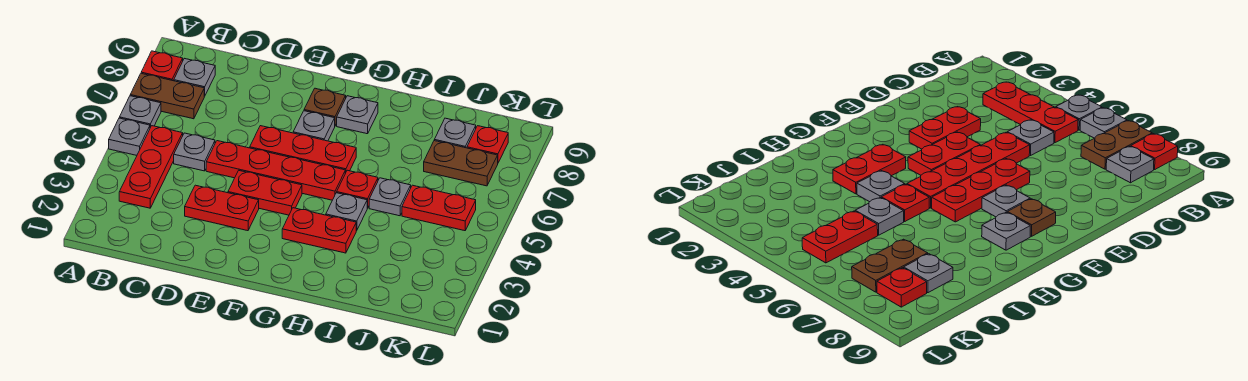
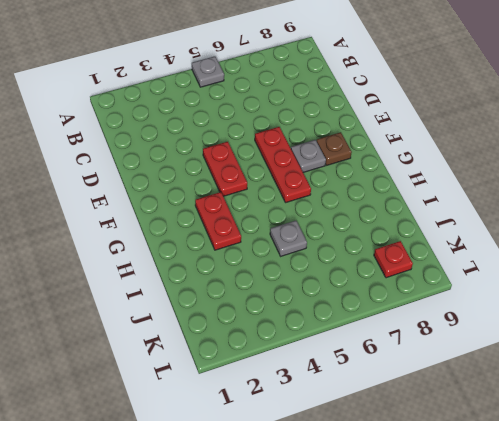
none -> grey plate A6 level 1
none -> brown plate A7:B7 level 1
none -> red plate A8 level 1

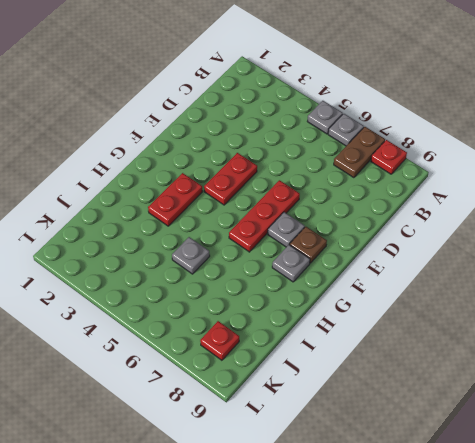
none -> red plate B3:B5 level 1
none -> grey plate B8 level 1
none -> grey plate C5 level 1

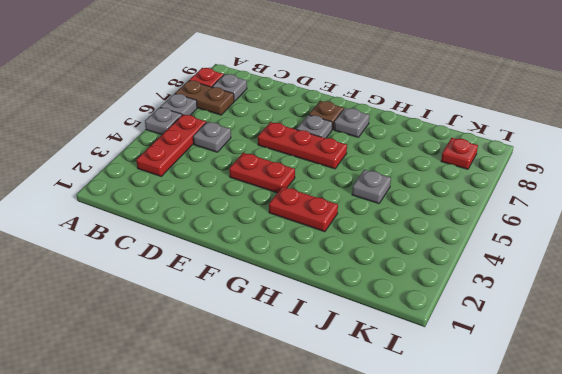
none -> red plate D3:E3 level 1
none -> red plate D5:G5 level 1
none -> grey plate H4 level 1

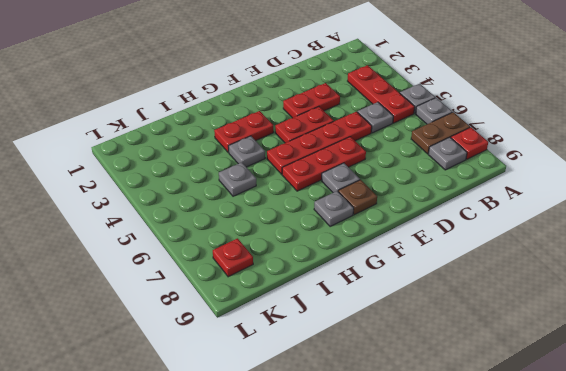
none -> red plate H5 level 1
none -> red plate J5:K5 level 1
none -> brown plate J7:K7 level 1

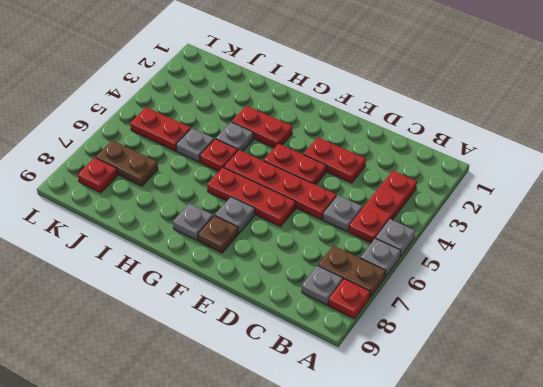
none -> grey plate J8 level 1

